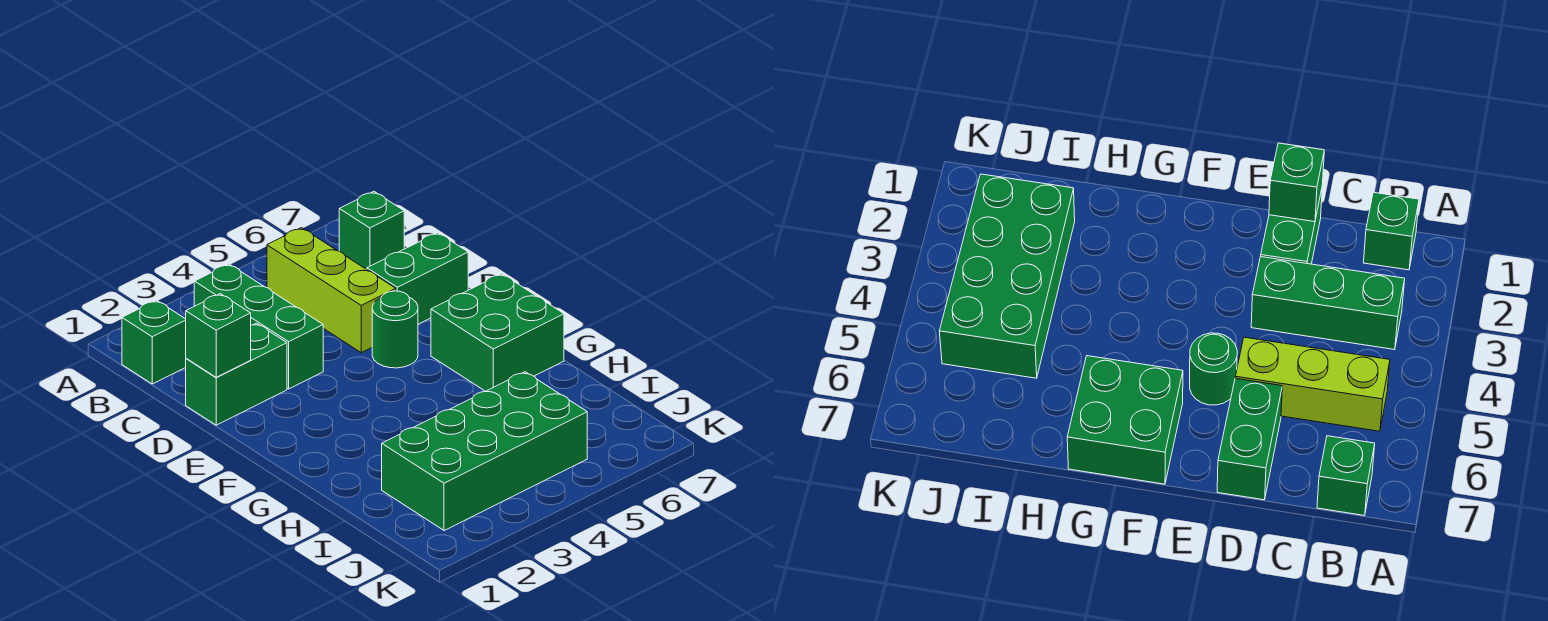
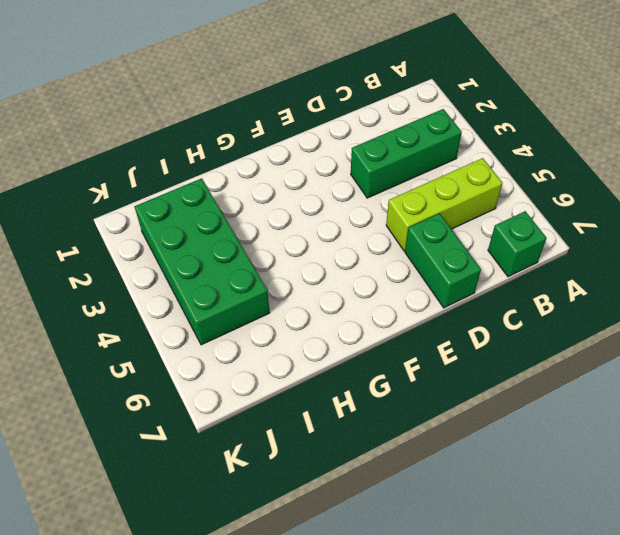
none -> green brick B1 level 1
none -> green brick D1:D2 level 1

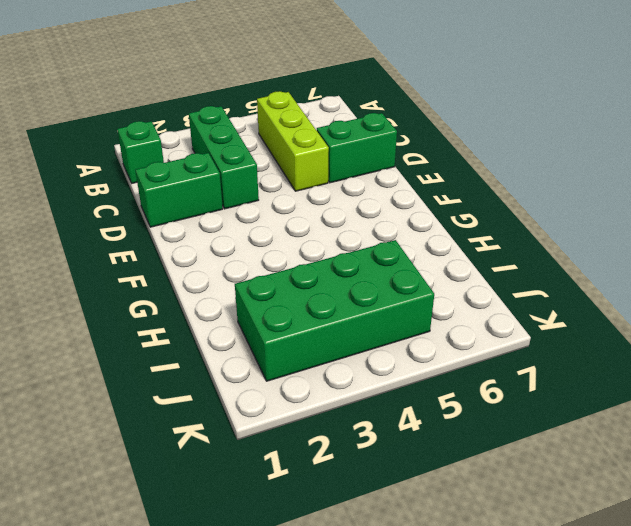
none -> green brick B7 level 1
none -> green round brick E5 level 1

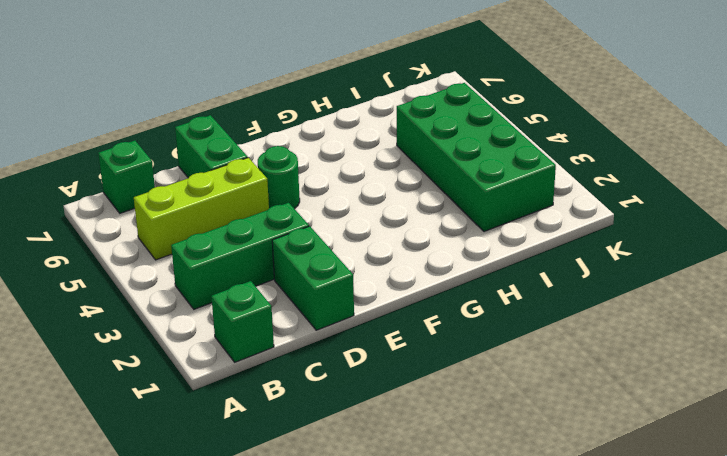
none -> green brick F6:G7 level 1
none -> green brick D1 level 2

